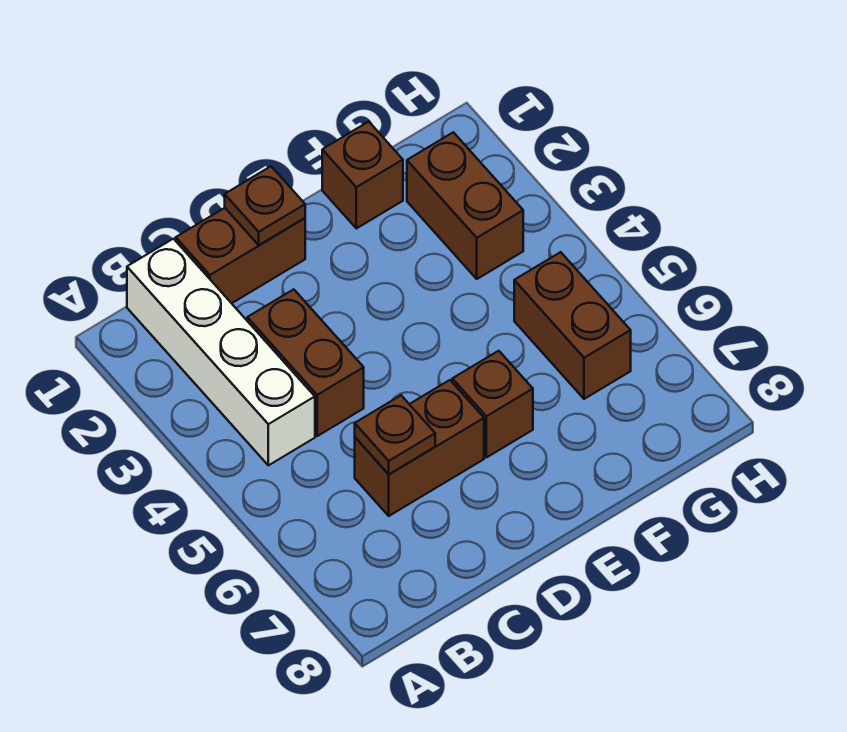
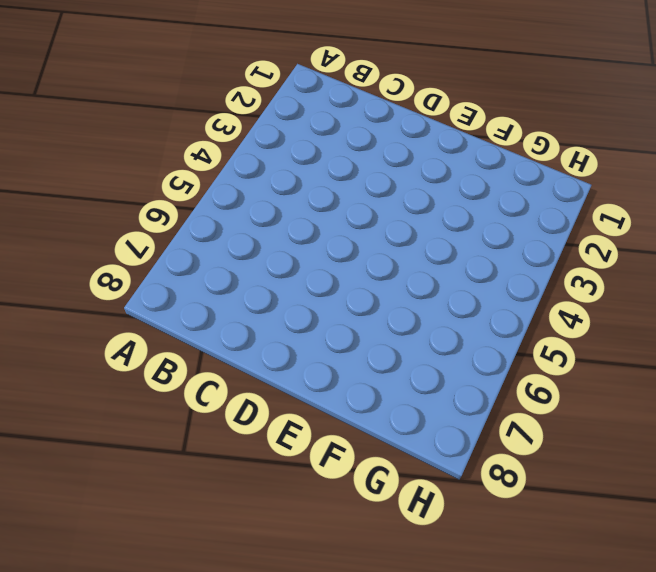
none -> white brick B1:B4 level 1
none -> brown brick C1:D1 level 1

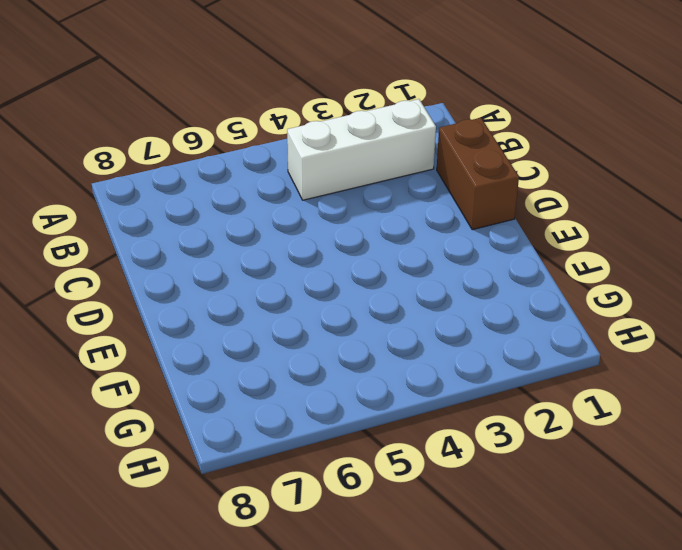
white brick B2:B4 level 1 -> white brick B1:B4 level 1
none -> brown brick C3:C4 level 1
none -> brown brick C6:D6 level 1

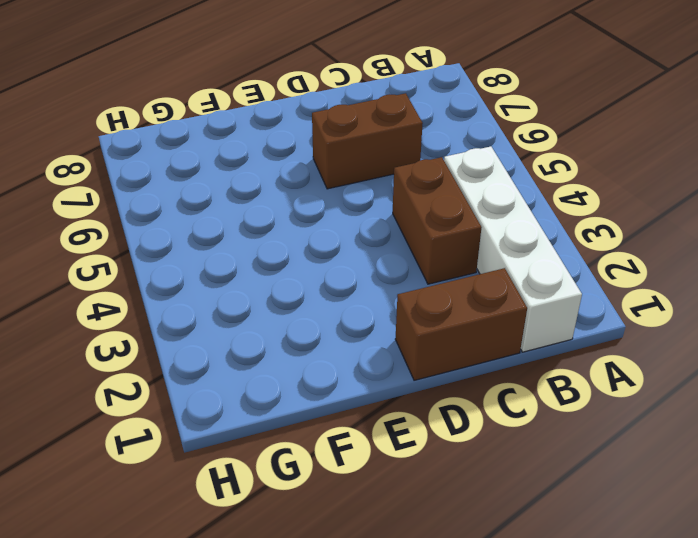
none -> brown brick E6 level 1
none -> brown brick F1 level 1

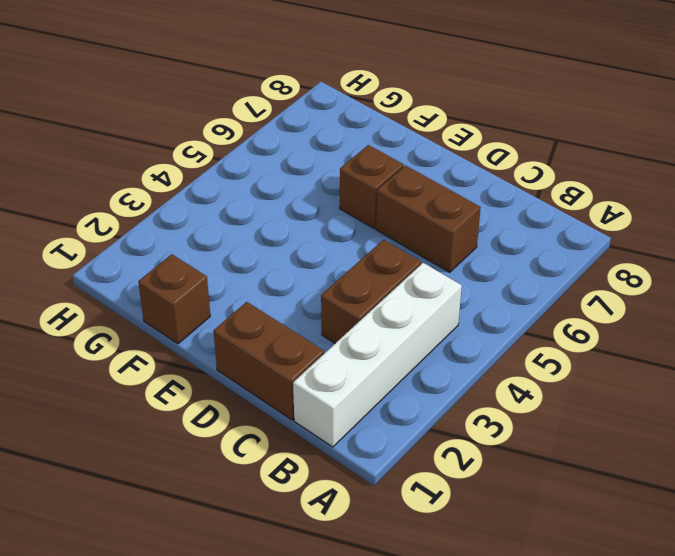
none -> brown brick G2:G3 level 1
none -> brown brick G5:G6 level 1

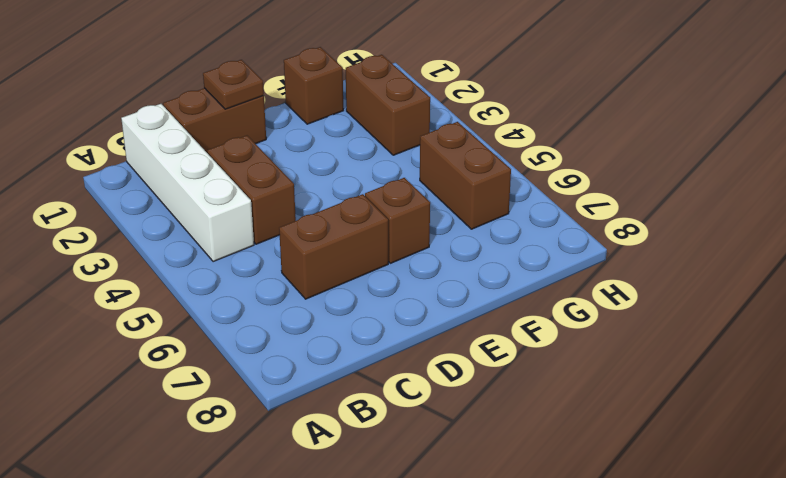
none -> brown plate C6 level 2

